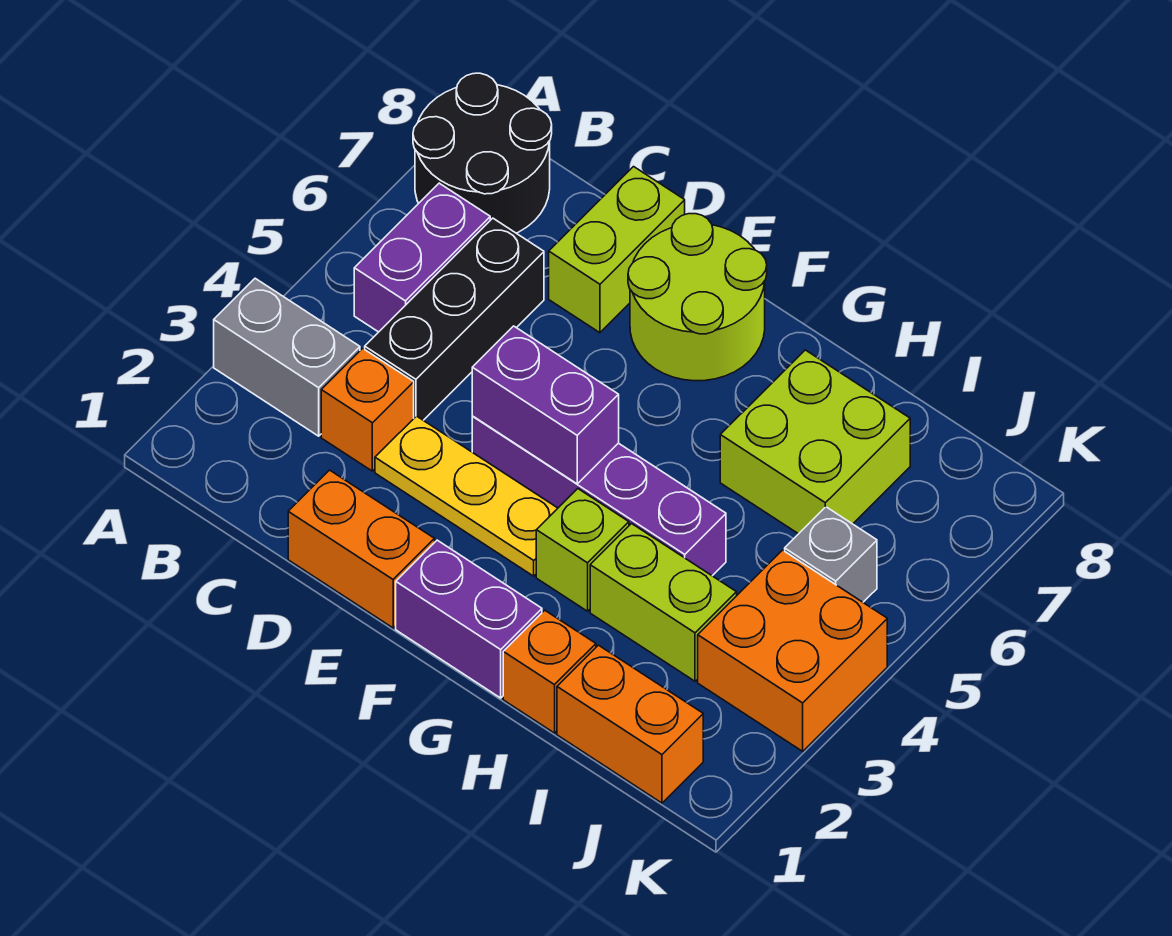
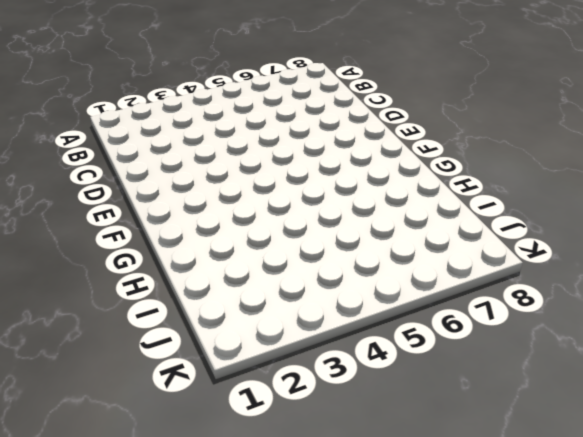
none -> grey brick A3:B3 level 1
none -> black round brick A7:B8 level 1
none -> purple brick B5:B6 level 1

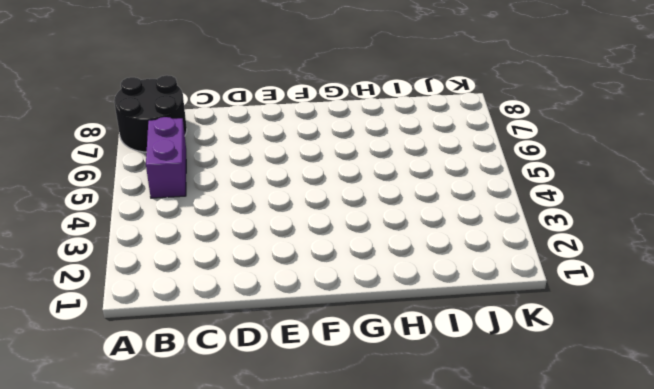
none -> grey brick A3:B3 level 1
none -> orange brick C3 level 1
none -> black brick C4:C6 level 1

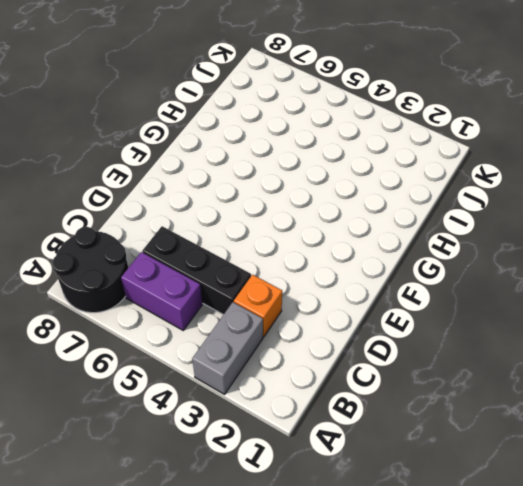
none -> orange brick D1:E1 level 1
none -> yellow plate D3:F3 level 1
none -> lime brick D7:D8 level 1

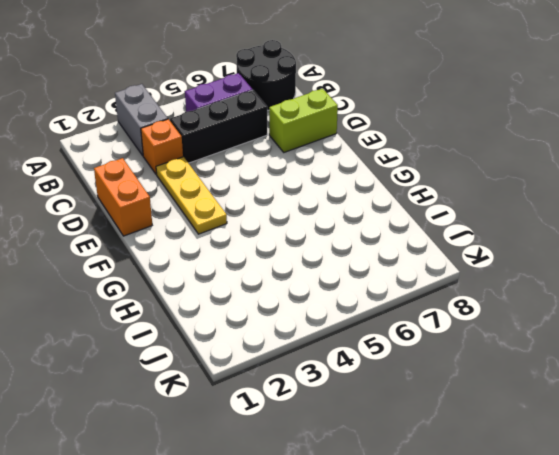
none -> purple brick E4:H4 level 1
none -> lime round brick E7:F8 level 1
none -> purple brick F1:G1 level 1

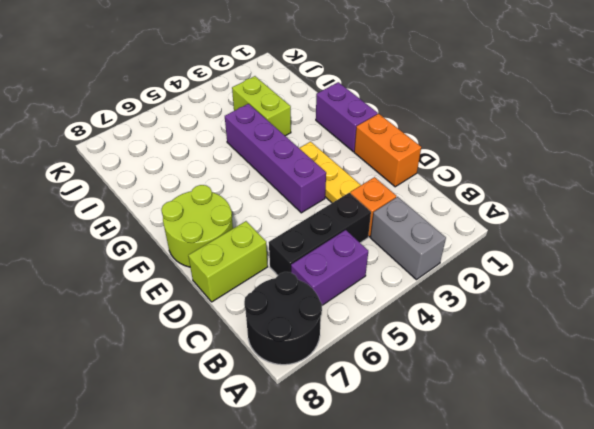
none -> lime brick G3 level 1
none -> orange brick H1 level 1
none -> lime brick H6:I7 level 1

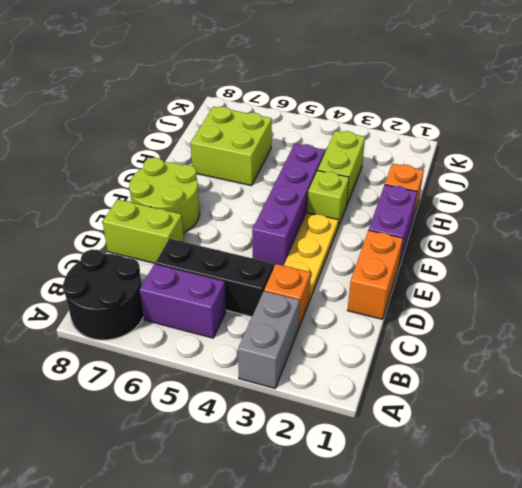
none -> orange brick I1:J1 level 1
none -> orange brick J3:K4 level 1
none -> grey brick J5 level 1

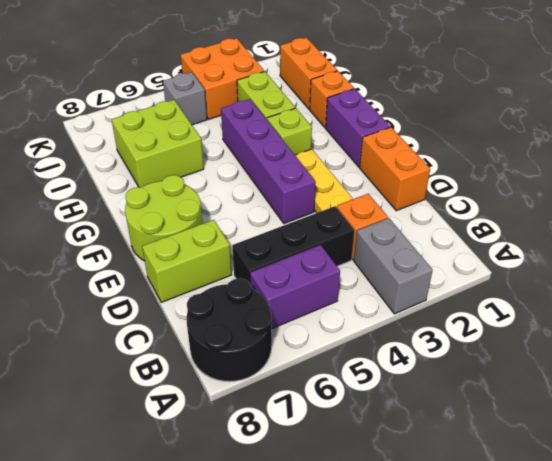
none -> purple brick E4:F4 level 2

